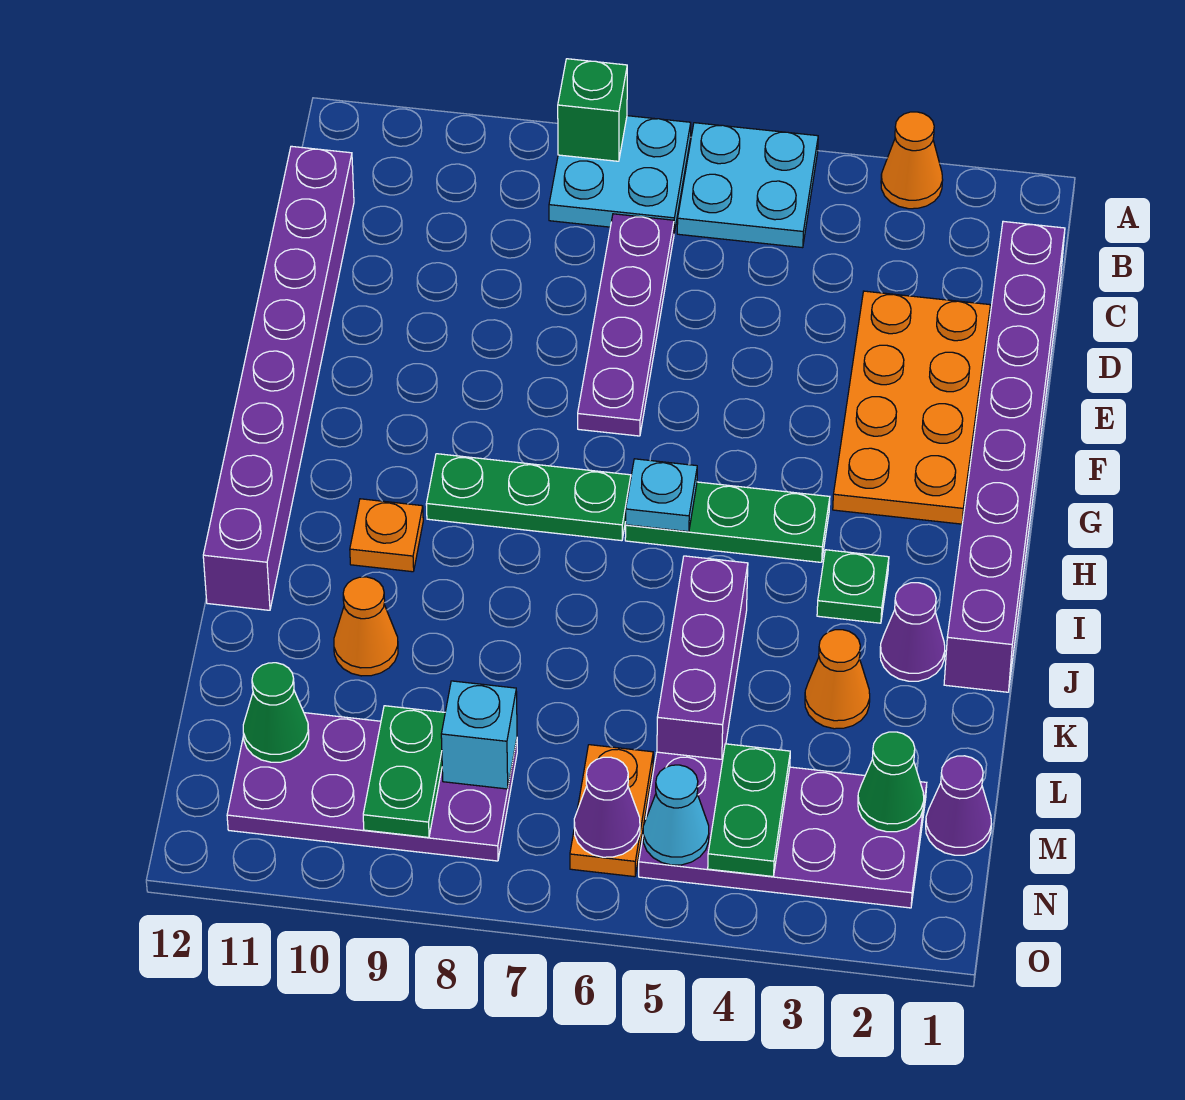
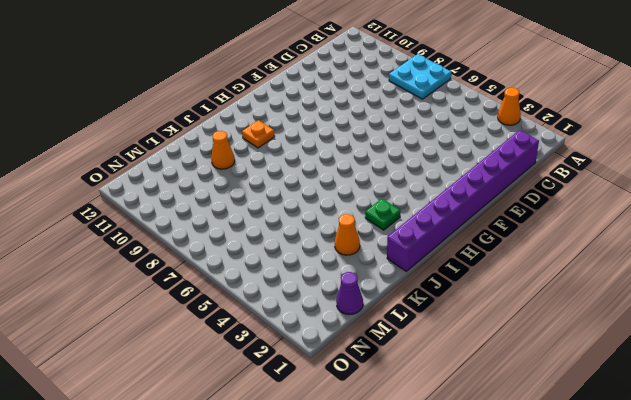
none -> cyan plate A5:B6 level 1
none -> purple plate C7:F7 level 1
none -> purple brick C12:J12 level 1

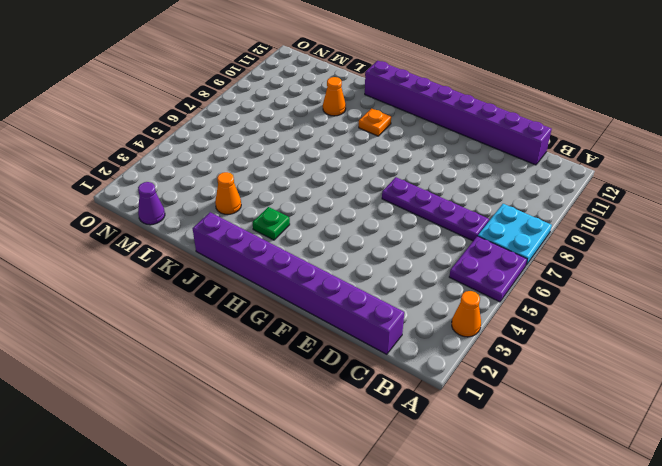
purple plate A5:B6 level 1 -> cyan plate A5:B6 level 1
none -> orange plate D2:G3 level 1
none -> green plate H4:H6 level 1
none -> green plate H7:H9 level 1

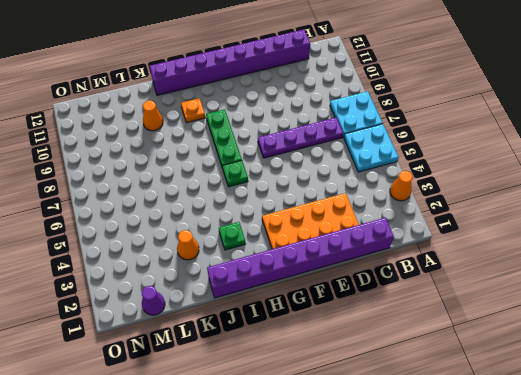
green plate H6 level 1 -> green plate H4:H6 level 1
none -> purple cone J2 level 1
none -> purple brick J5:L5 level 1
none -> purple plate M2:N5 level 1

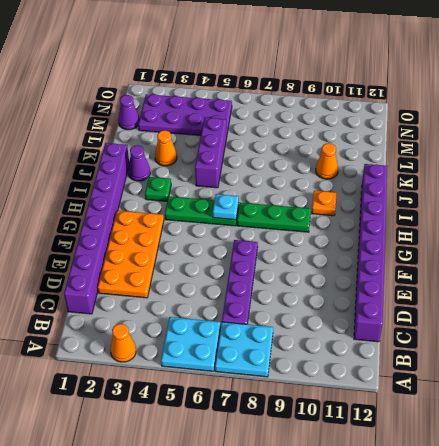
none -> orange plate M6:N6 level 1
none -> purple plate M8:N11 level 1
none -> green brick A8 level 2

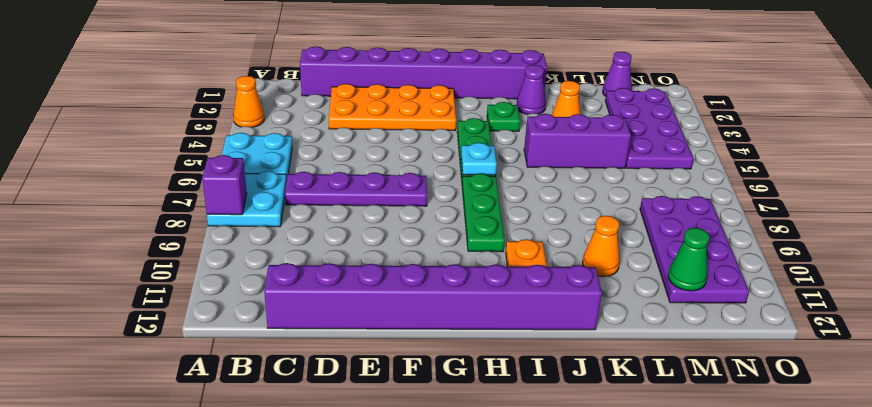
purple brick A8 level 2 -> green brick A8 level 2
none -> orange plate M6:N6 level 1
none -> green cone M2 level 2
none -> green plate M4:N4 level 2

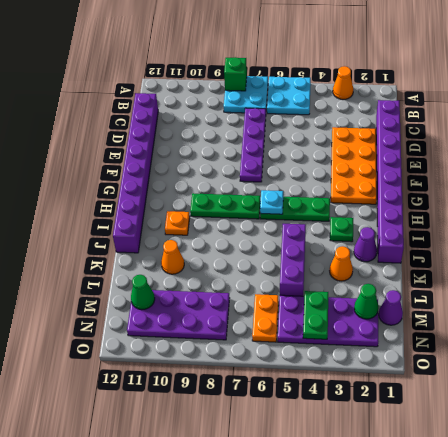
none -> cyan brick M8 level 2
none -> green plate M9:N9 level 2
none -> cyan cone N5 level 2

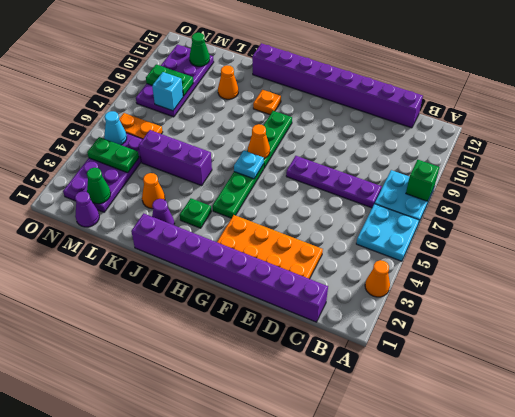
orange cone H7 level 2 -> none
none -> purple cone N6 level 2

